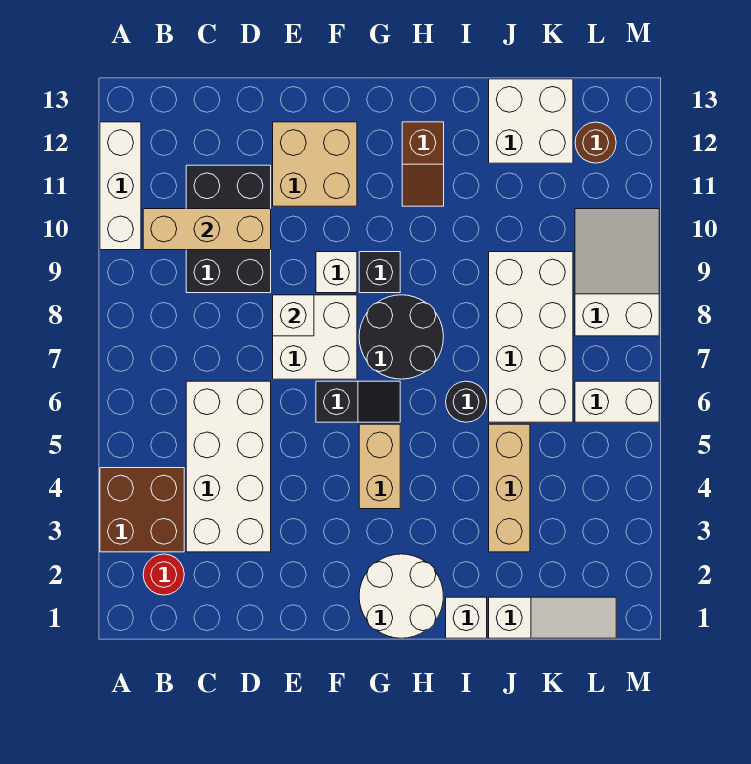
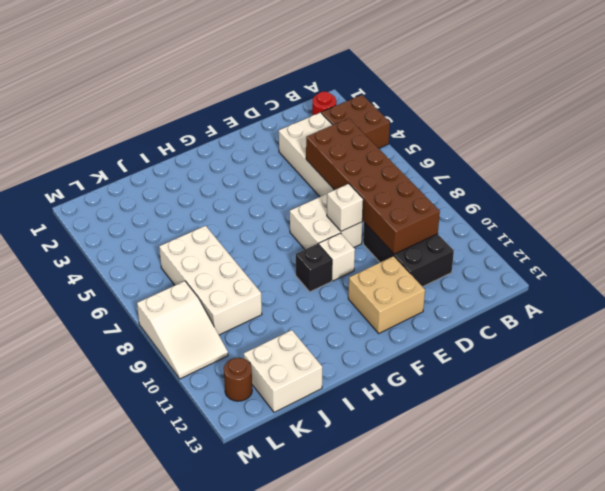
brown brick C5:D10 level 2 -> tan brick B10:D10 level 2
none -> white brick A10:A12 level 1
none -> black slope F6:G6 level 1 top F
none -> white round brick G1:H2 level 1

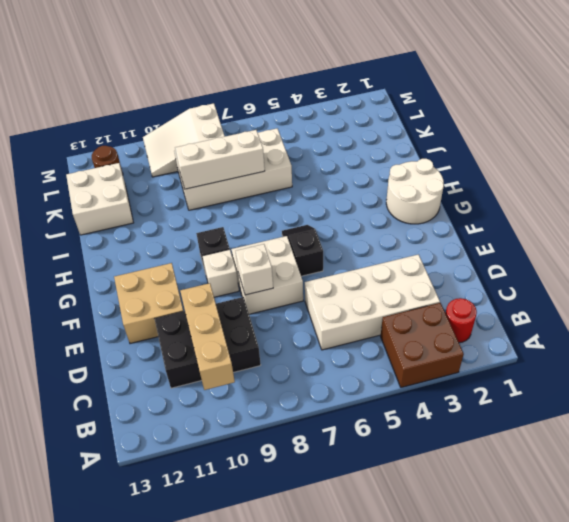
white brick J7:J9 level 2 -> white brick A10:A12 level 1
none -> tan brick G4:G5 level 1
none -> black round brick G7:H8 level 1
none -> brown slope H11:H12 level 1 top 12

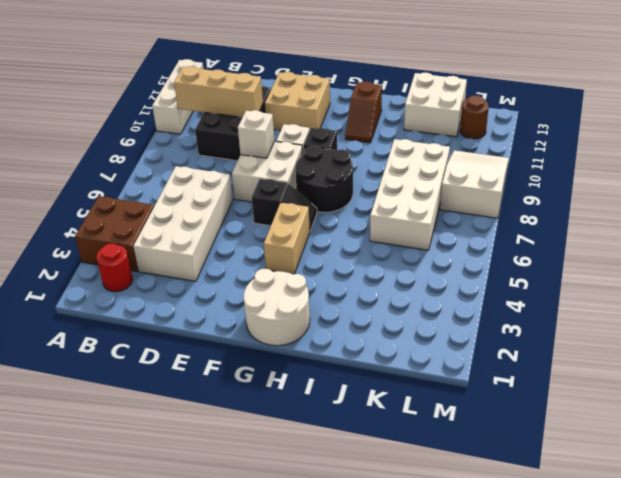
none -> white brick I1 level 1
none -> black round brick I6 level 1
none -> white slope J1:L1 level 1 top J

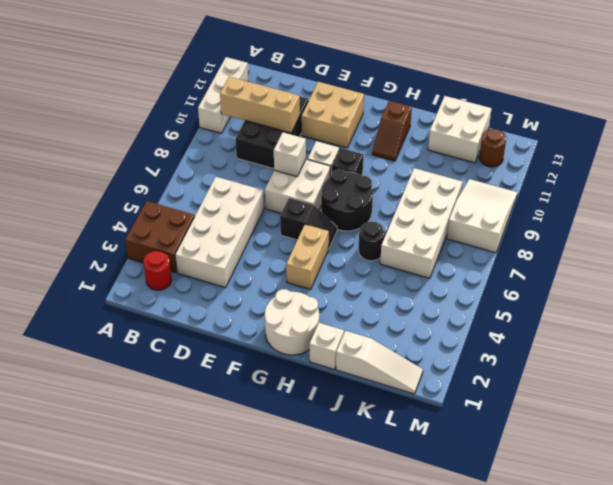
none -> tan brick J3:J5 level 1
none -> white brick L6:M6 level 1

